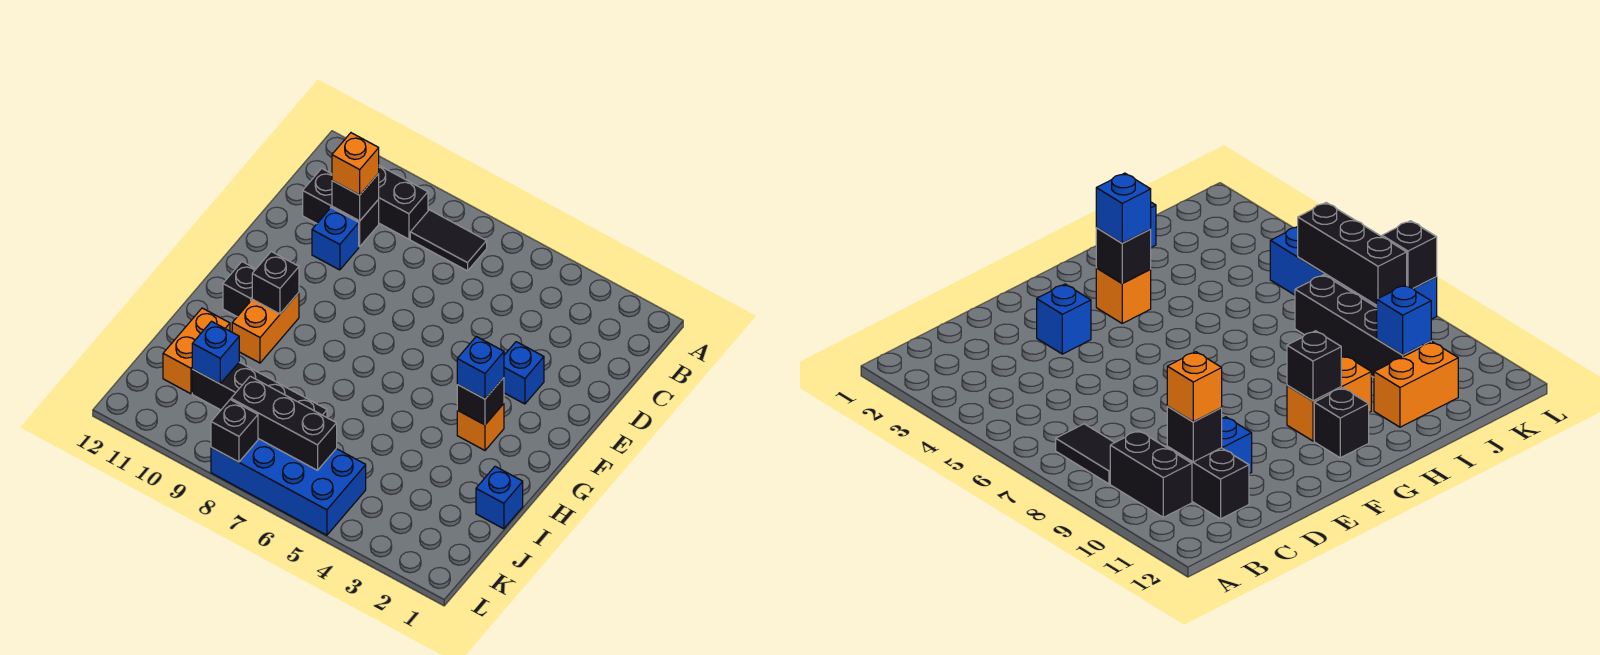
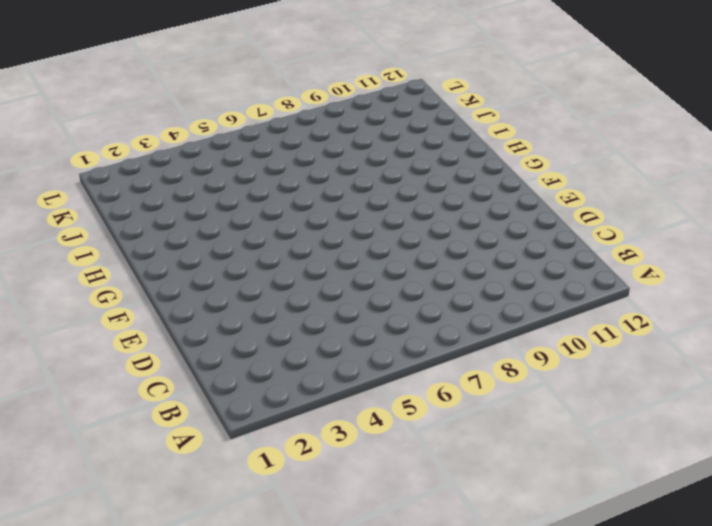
none -> black tile B7:B8 level 1
none -> black brick B9:B10 level 1
none -> black brick C10:C11 level 1

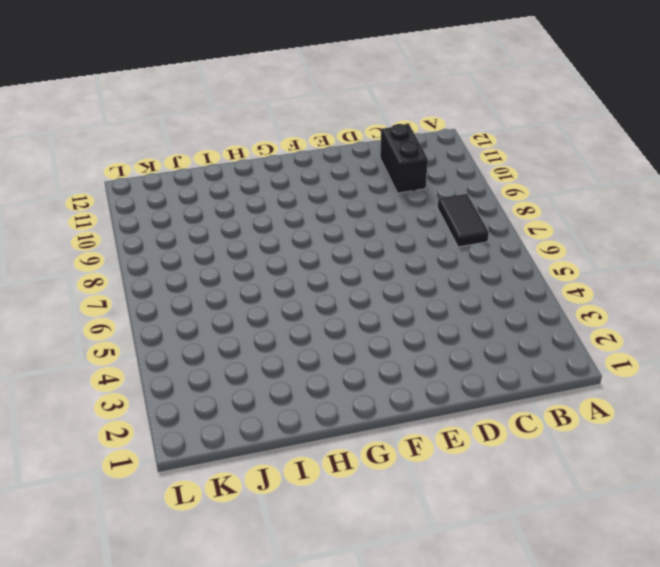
none -> black brick B9:B10 level 1
none -> blue brick D10 level 1
none -> blue brick E3 level 1

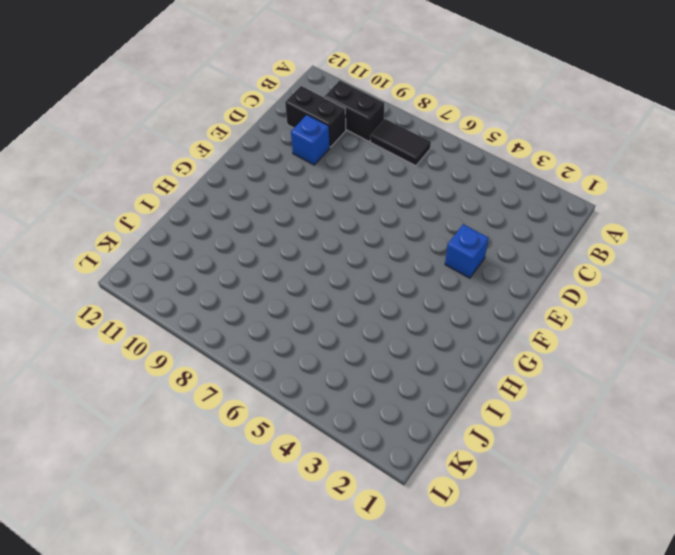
none -> orange brick G3 level 1
none -> orange brick G10:H10 level 1
none -> black brick G11 level 1

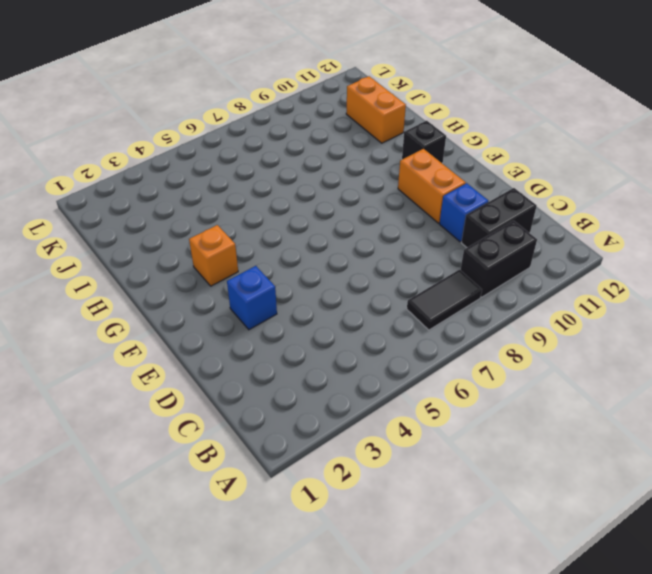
orange brick E10:F10 level 1 -> orange brick G10:H10 level 1
none -> blue brick I1 level 1
none -> black brick J7:J10 level 1
none -> blue brick K5:L8 level 1

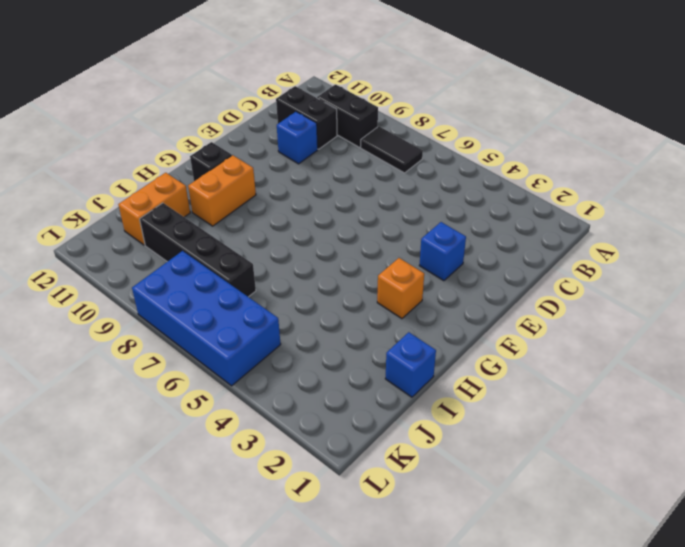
none -> black brick C10 level 2
none -> black brick G3 level 2
none -> black brick G10 level 2

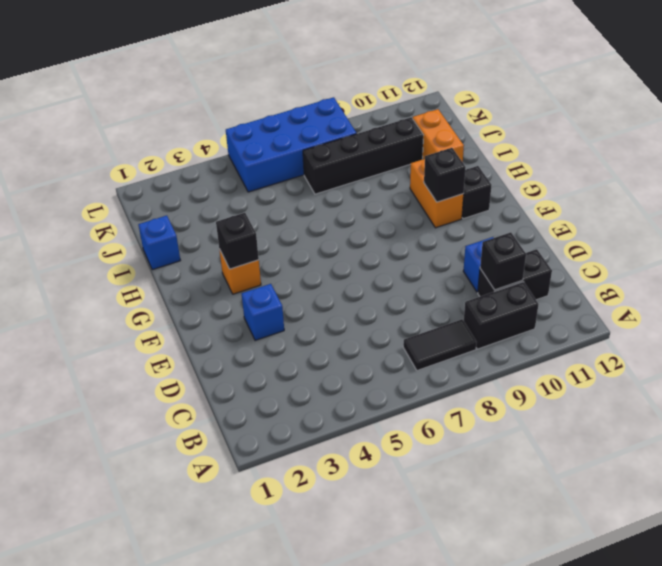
none -> blue brick J10 level 2
none -> black brick K6:K8 level 2
none -> black brick L8 level 2

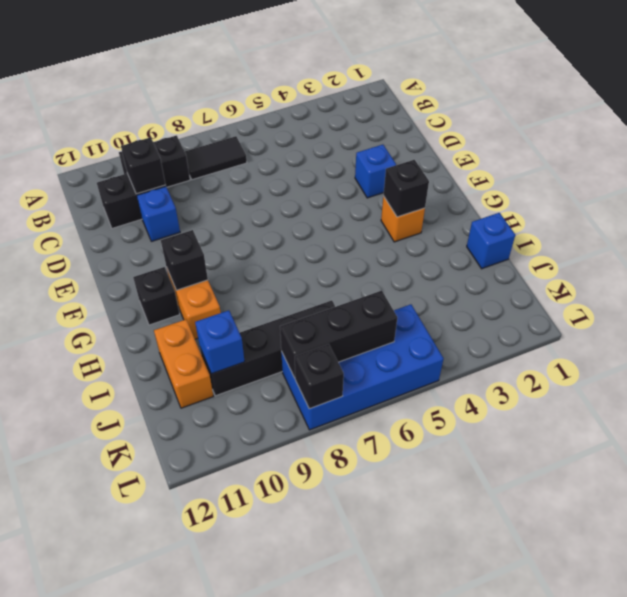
none -> orange brick C10 level 3
none -> blue brick G3 level 3

